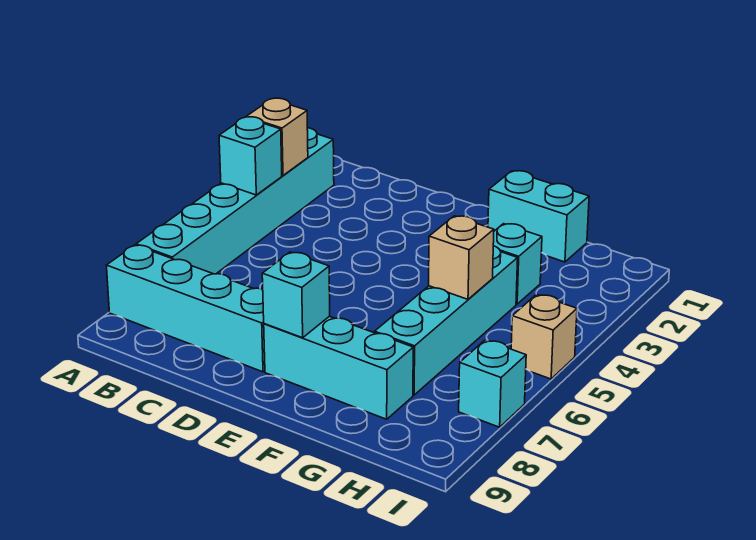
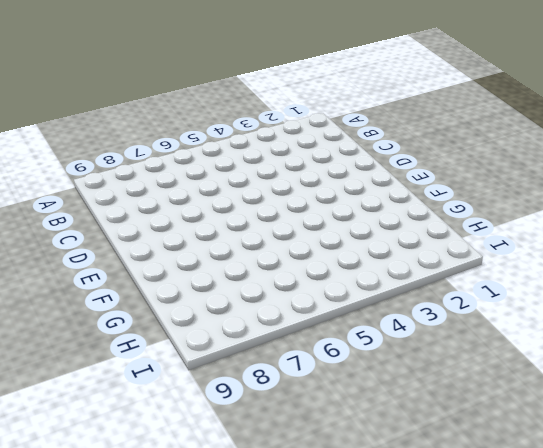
none -> cyan brick A2:A7 level 1
none -> cyan brick A8:D8 level 1
none -> cyan brick E8:G8 level 1

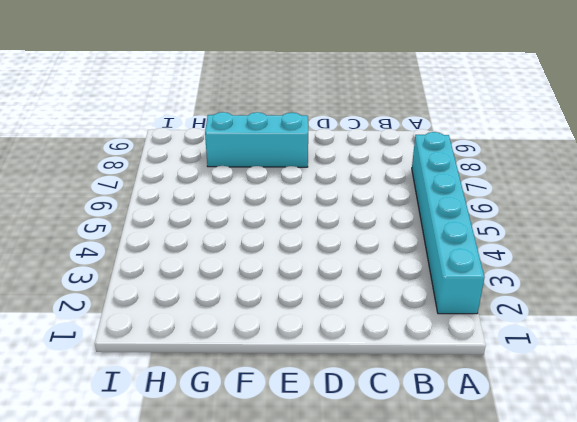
none -> cyan brick A8:D8 level 1
none -> cyan brick F1:G1 level 1
none -> cyan brick G3 level 1

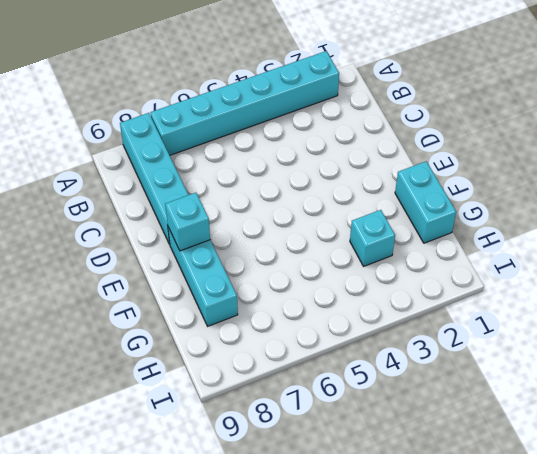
none -> cyan brick G4:G7 level 1
none -> tan brick I5 level 1
none -> cyan brick I7 level 1

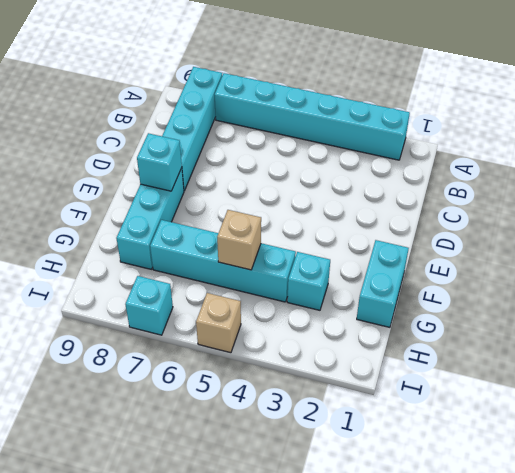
none -> tan brick A3 level 2
none -> cyan brick A4 level 2

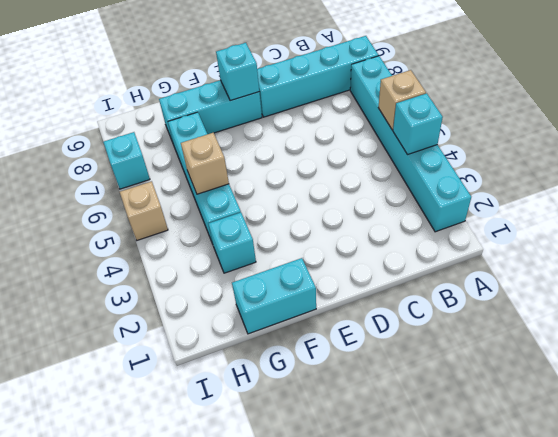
tan brick A5 level 2 -> tan brick A3 level 2

